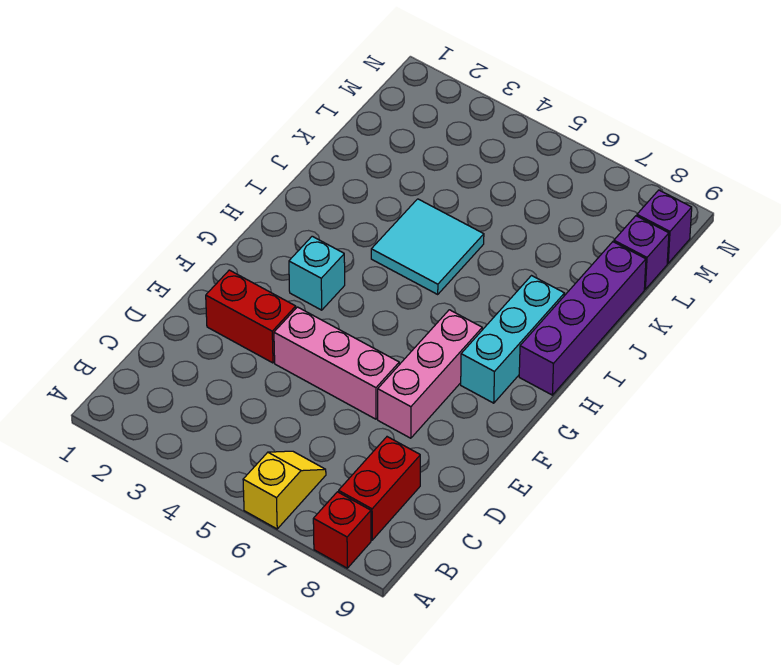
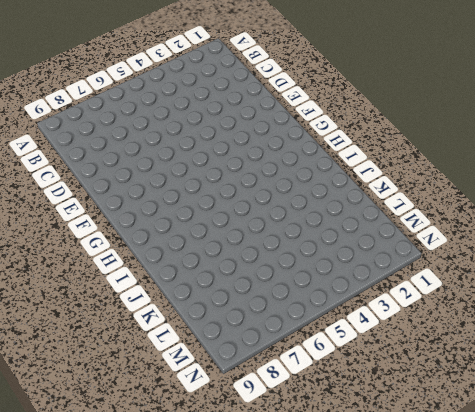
none -> yellow slope A6:B6 level 1 top A
none -> red brick A8 level 1
none -> red brick B8:C8 level 1

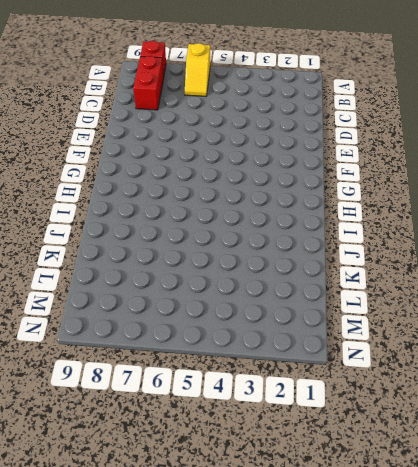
none -> red brick E2:E3 level 1
none -> pink brick E4:E6 level 1
none -> pink brick E7:G7 level 1

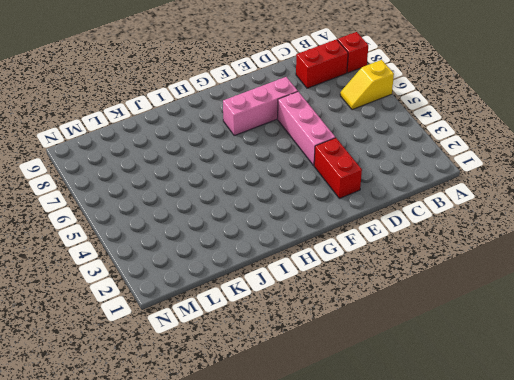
none -> cyan brick G3 level 1
none -> cyan brick G8:I8 level 1
none -> purple brick H9:K9 level 1

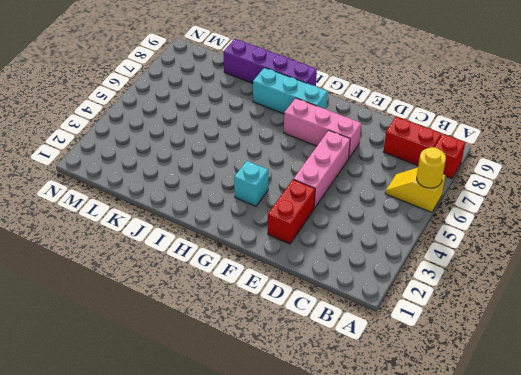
yellow round brick A6 level 2 -> none
none -> cyan tile I4:J5 level 1
none -> purple brick L9 level 1
none -> purple brick M9 level 1

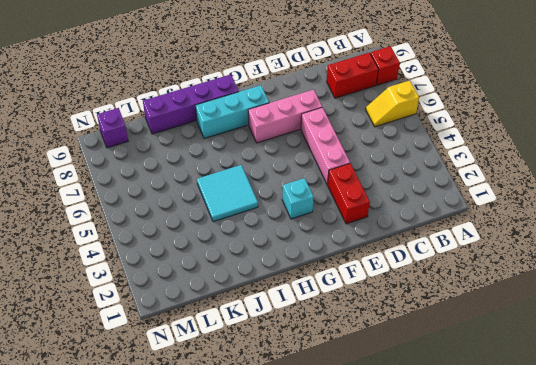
none -> purple brick L9 level 1

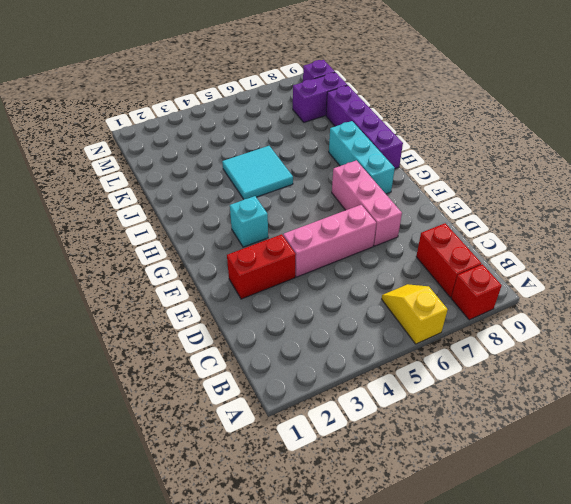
purple brick L8:L9 level 1 -> purple brick L9 level 1

